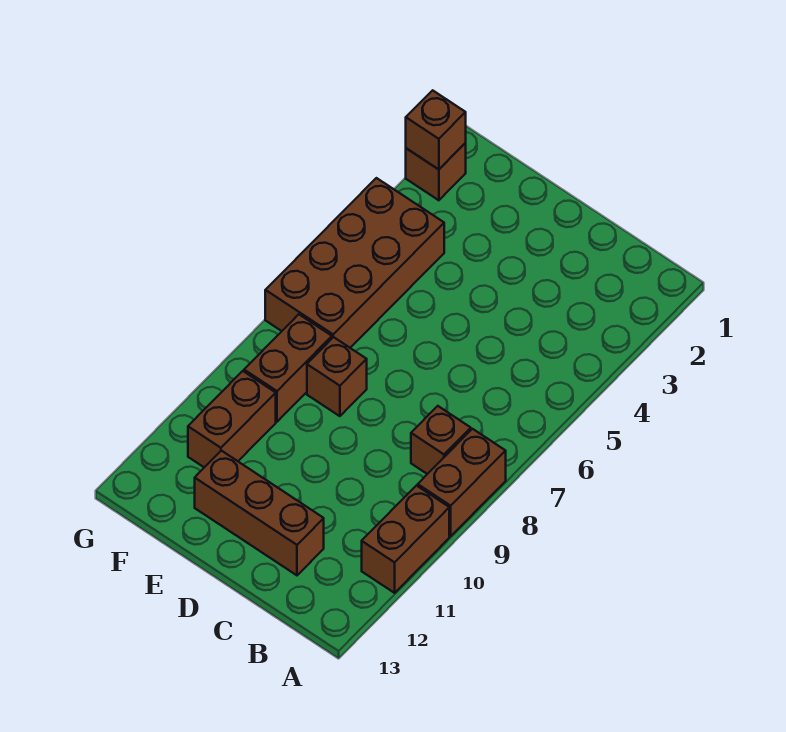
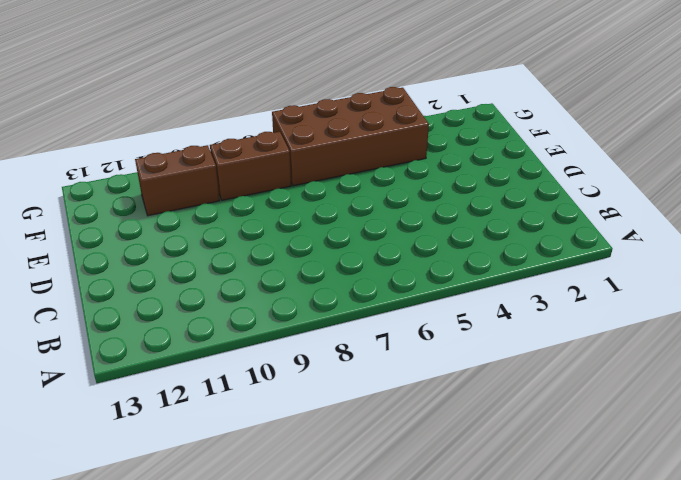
none -> brown brick A8:A9 level 1
none -> brown brick A10:A11 level 1

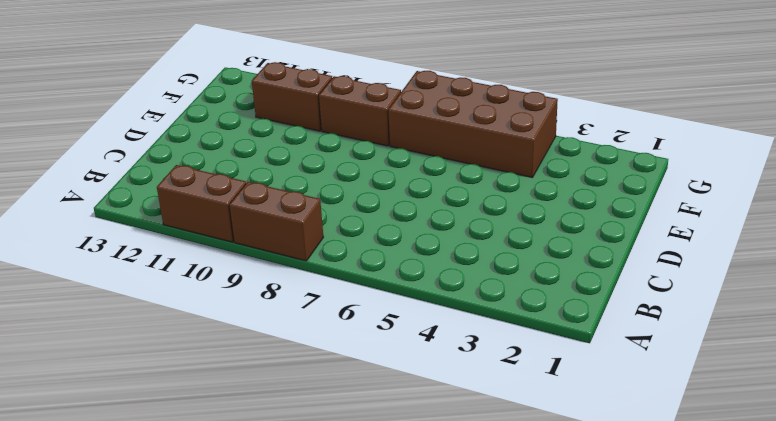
none -> brown brick B8 level 1
none -> brown brick C12:E12 level 1

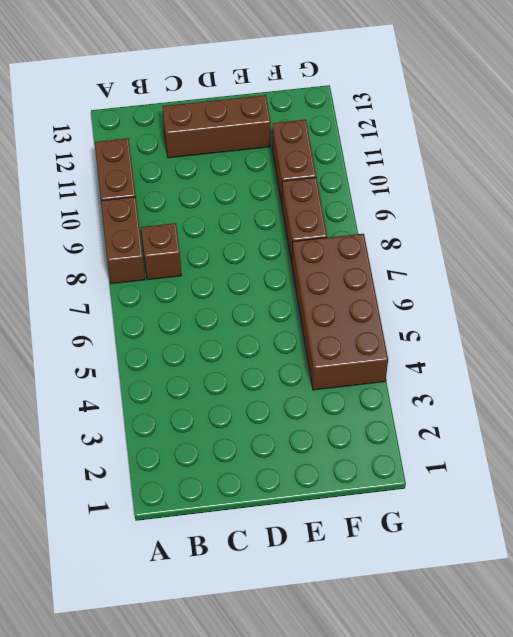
none -> brown brick E8 level 1
none -> brown brick G2 level 1

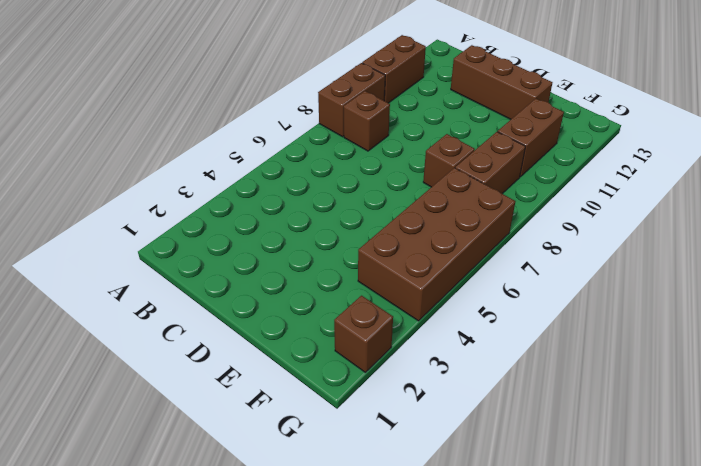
none -> brown brick G2 level 2

